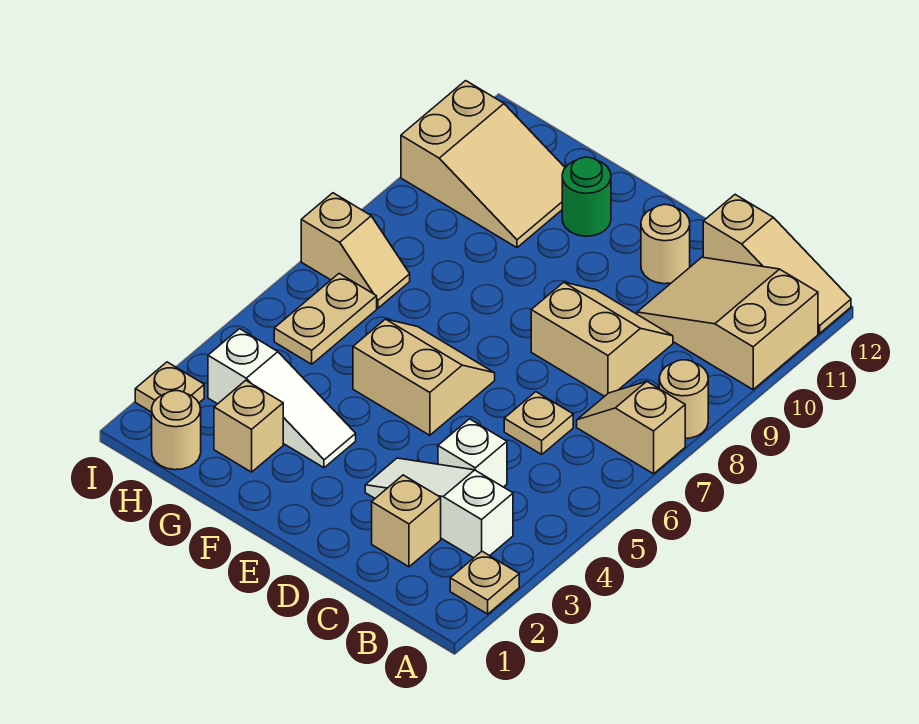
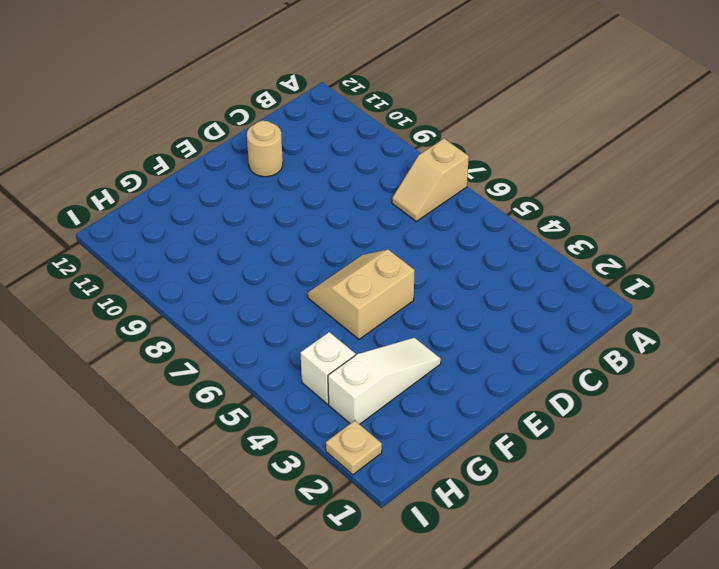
white brick H4 level 1 -> white brick C4 level 1
none -> tan plate A2 level 1
none -> tan round brick A8 level 1
none -> tan slope A10:C11 level 1 top A

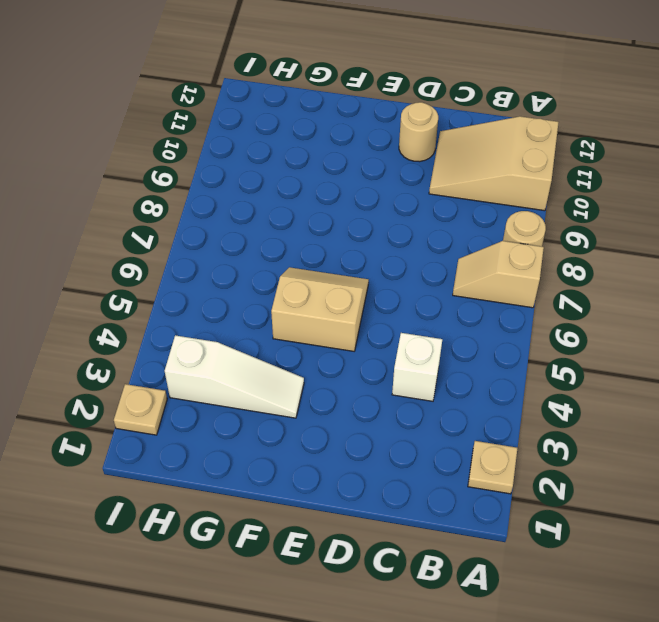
none -> tan slope A12:C12 level 1 top C
none -> white slope B3:D3 level 1 top B
none -> tan brick C2 level 1

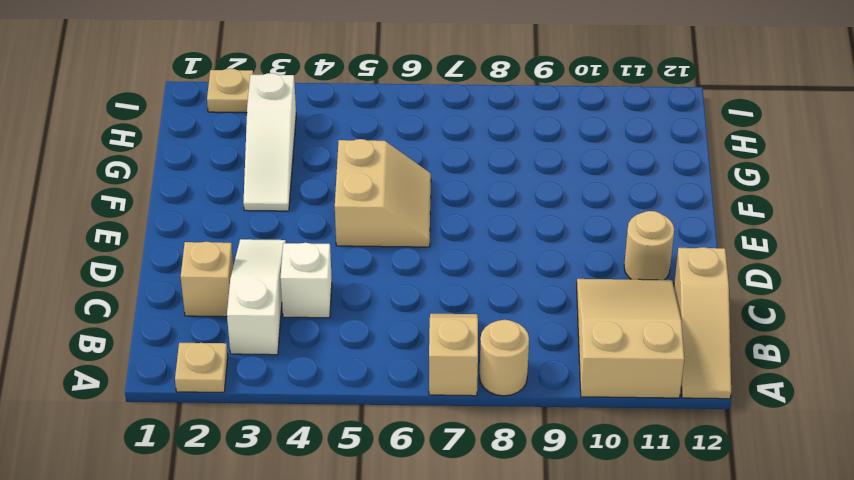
none -> tan plate C6 level 1
none -> tan slope C8:D9 level 1 top 8
none -> green round brick F11 level 1

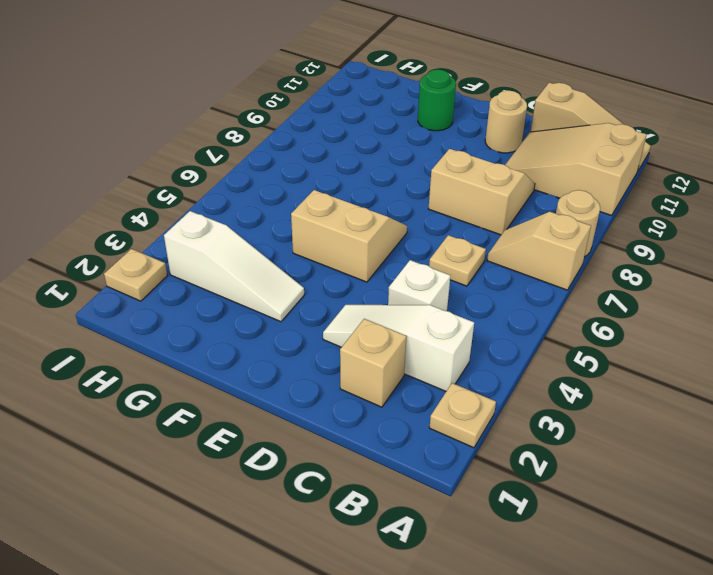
none -> tan brick G2 level 1
none -> tan slope G10:I11 level 1 top I
none -> tan round brick H1 level 1

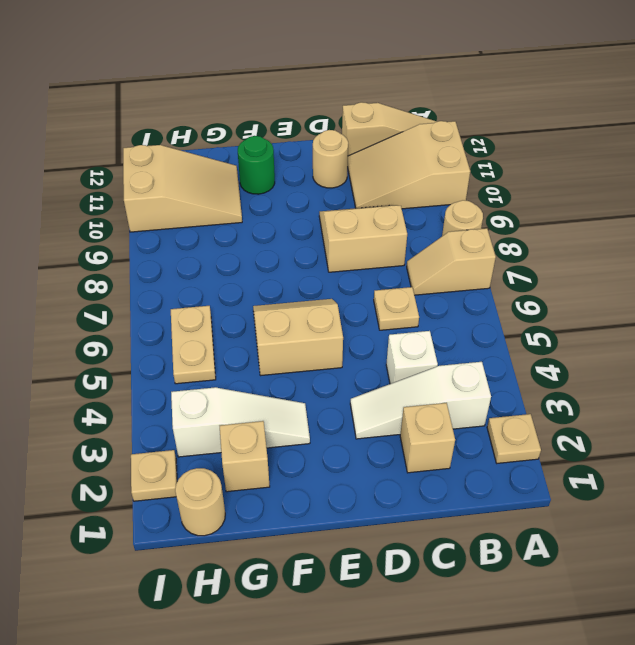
none -> tan slope H7:I7 level 1 top I

